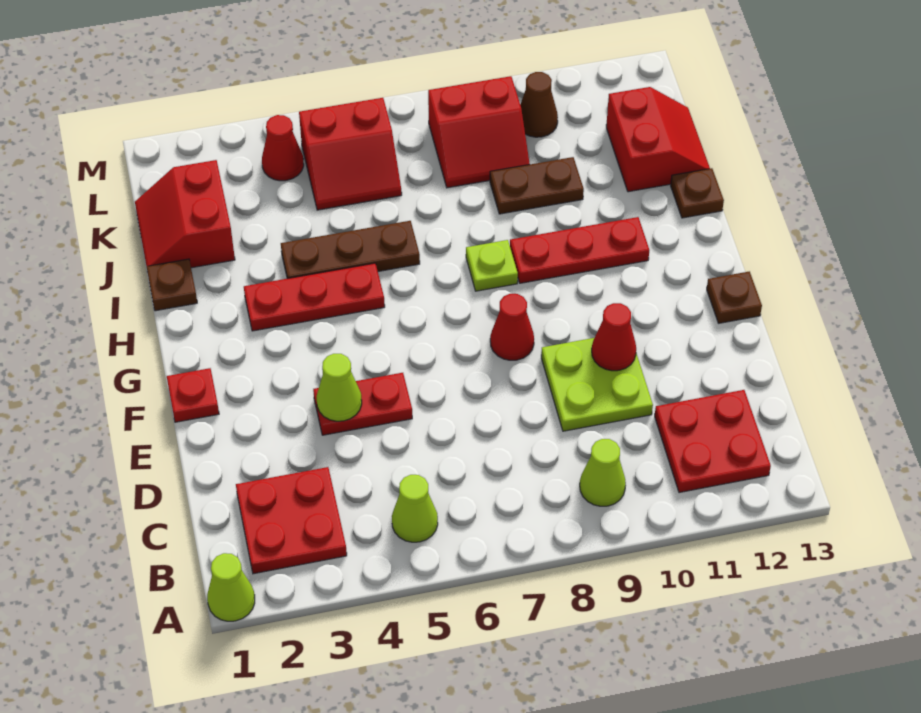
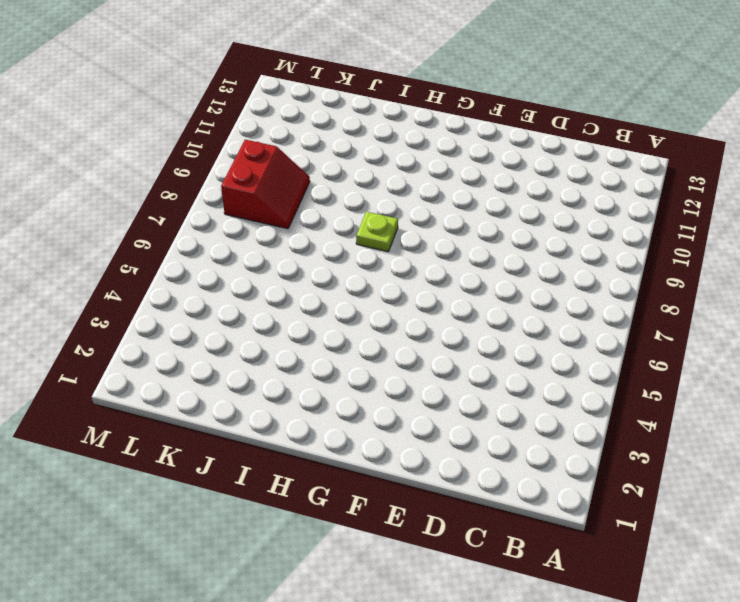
none -> lime cone A1 level 1
none -> red plate B2:C3 level 1
none -> lime cone B5 level 1

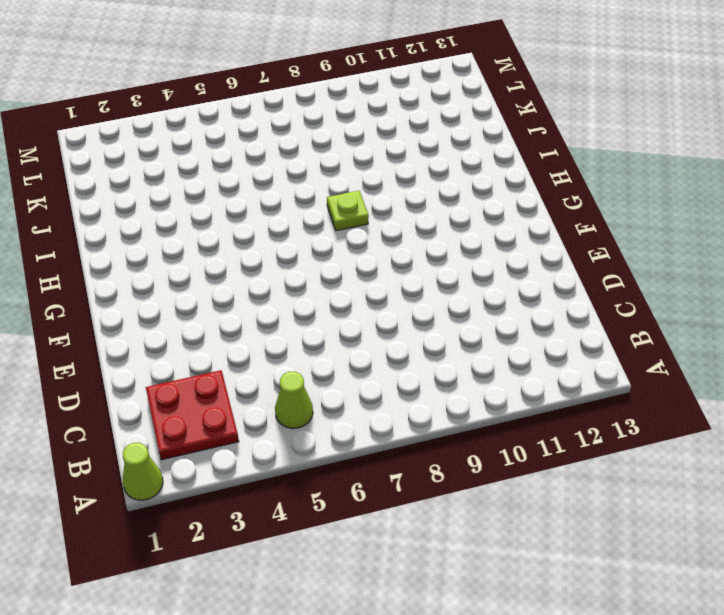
none -> lime cone B9 level 1
none -> red plate B11:C12 level 1
none -> lime plate D9:E10 level 1

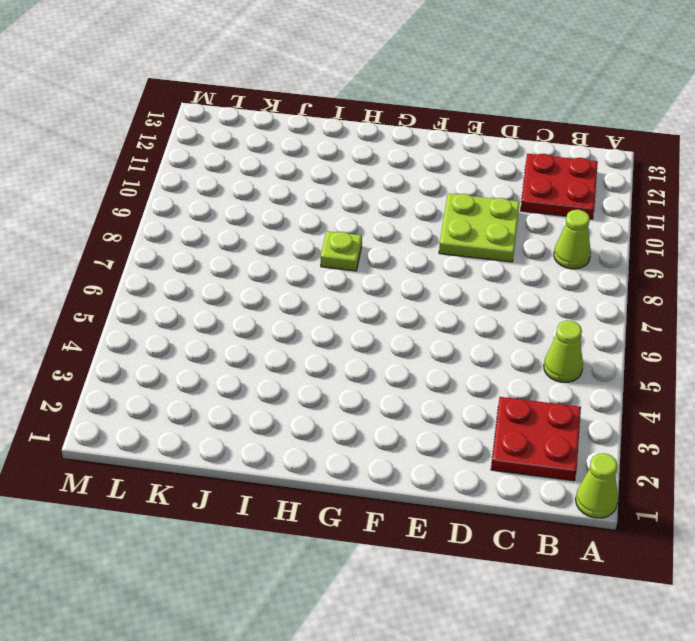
none -> red plate E4:E5 level 1
none -> red plate F1 level 1
none -> red cone F8 level 1

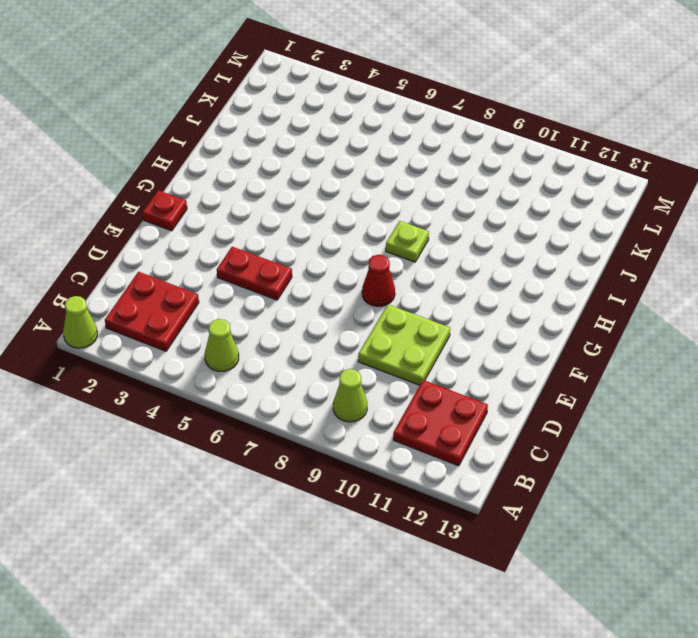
none -> brown plate F13 level 1
none -> red plate H3:H5 level 1
none -> red plate H9:H11 level 1

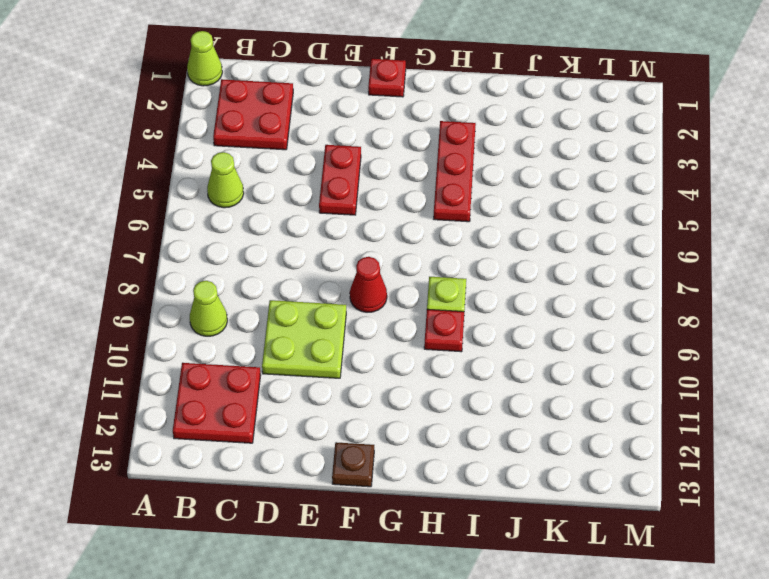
red plate H9 level 1 -> red plate H9:H11 level 1
none -> brown plate I1 level 1
none -> brown plate I4:I6 level 1
none -> brown plate I13 level 1

